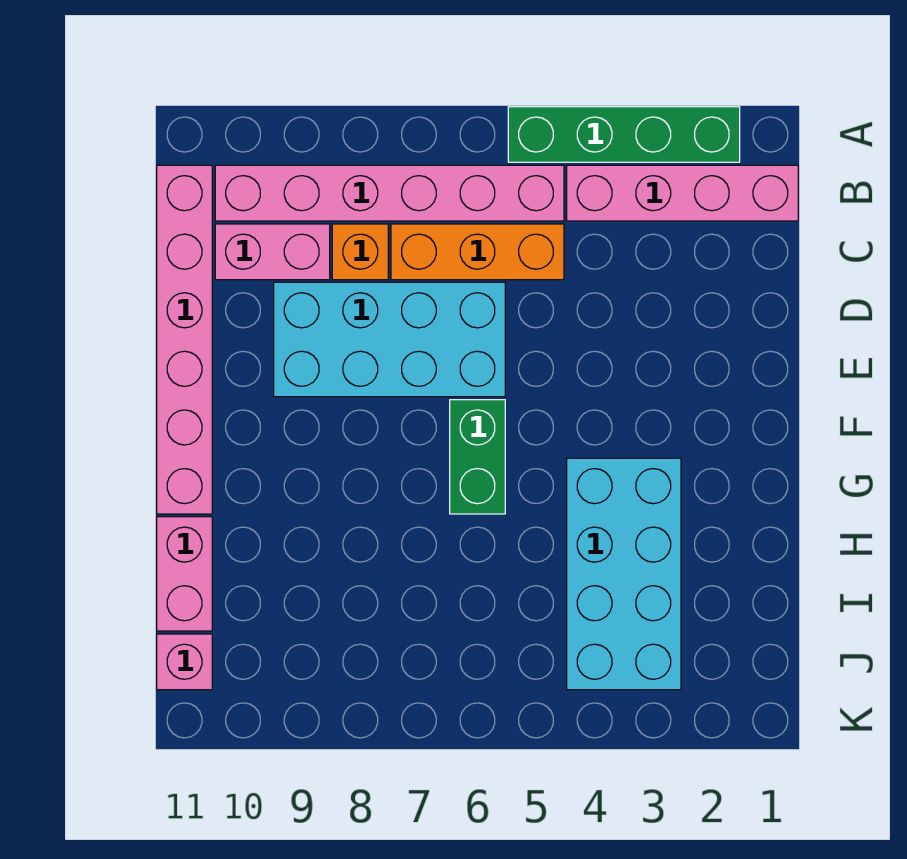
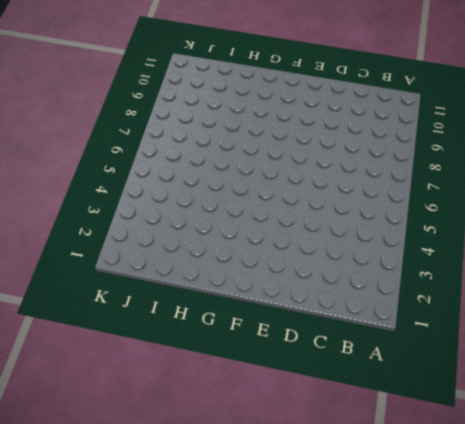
none -> green brick A2:A5 level 1
none -> pink brick B1:B4 level 1
none -> pink brick B5:B10 level 1

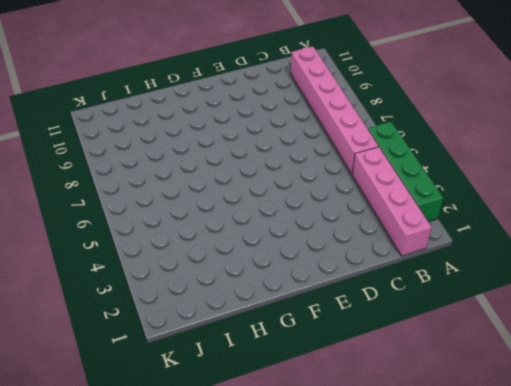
none -> pink brick B11:G11 level 1
none -> orange brick C5:C7 level 1
none -> orange brick C8 level 1

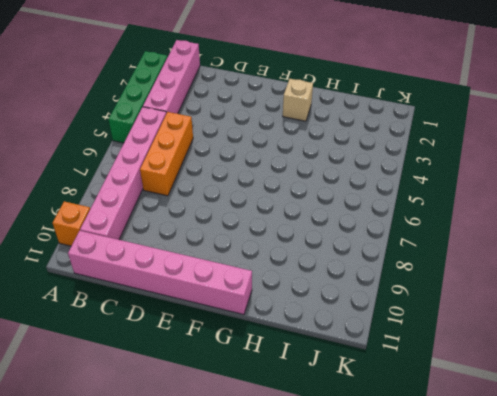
orange brick A10 level 1 -> orange brick C8 level 1
tan brick G2 level 1 -> none
none -> pink brick C9:C10 level 1
none -> cyan brick D6:E9 level 1
none -> green brick F6:G6 level 1

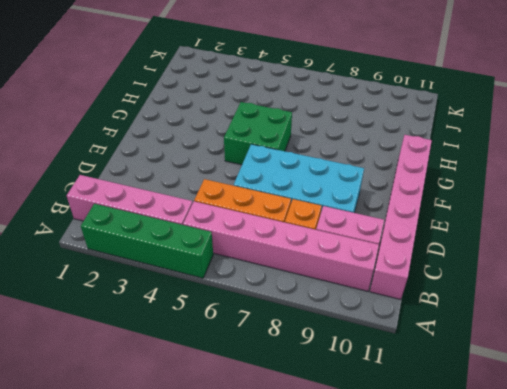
green brick F5:G6 level 1 -> green brick F6:G6 level 1
none -> cyan brick G3:J4 level 1
none -> pink brick H11:I11 level 1
none -> pink brick J11 level 1

